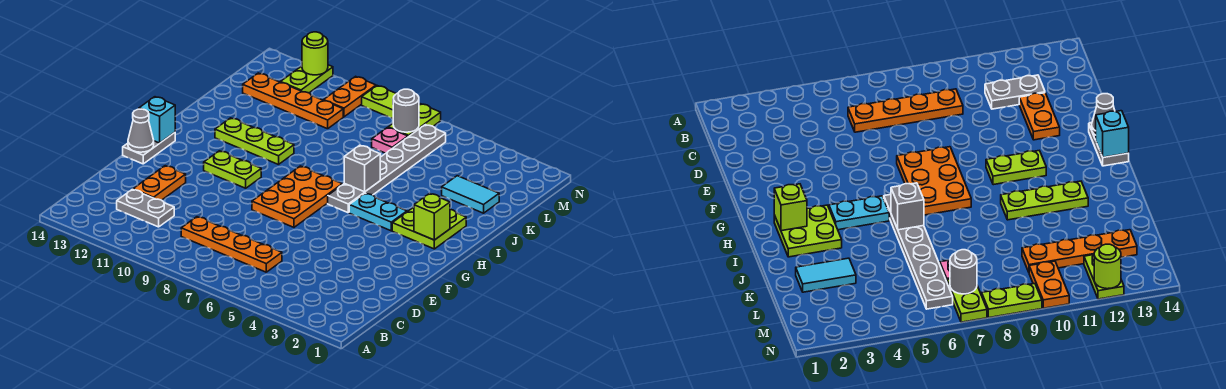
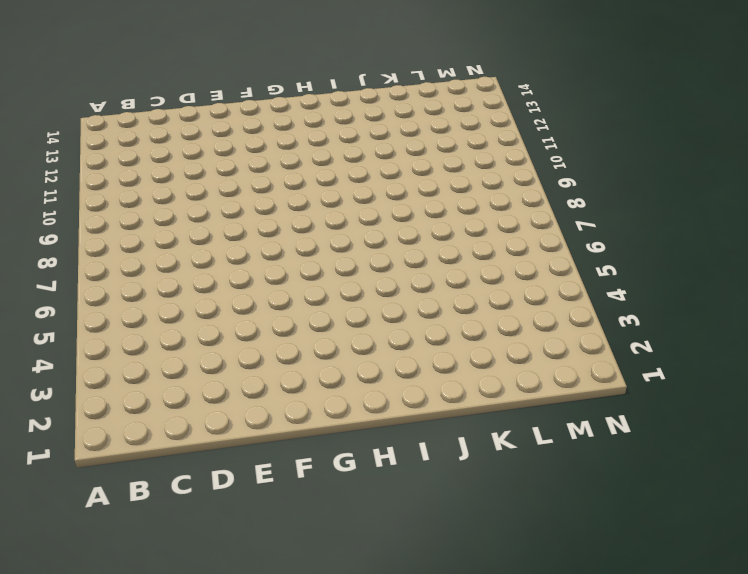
none -> orange plate C6:C9 level 1
none -> grey plate C11:C12 level 1
none -> orange plate D12:E12 level 1

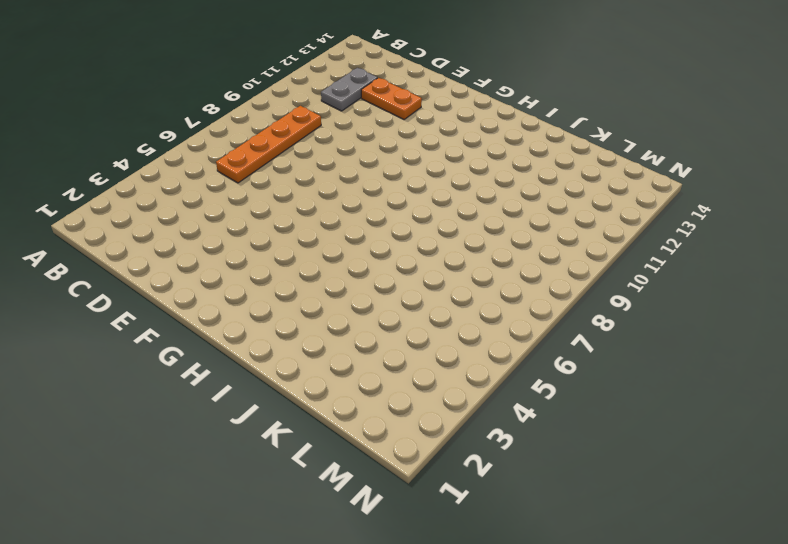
none -> orange plate F7:H8 level 1
none -> grey plate F14:G14 level 1
none -> lime plate G10:G11 level 1

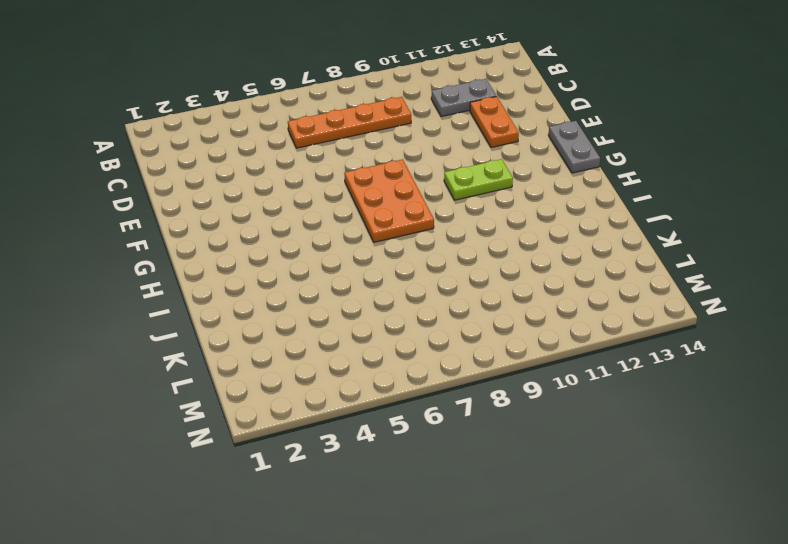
none -> lime plate H2:I3 level 1
none -> cyan plate H4:H5 level 1
none -> grey plate H6:M6 level 1

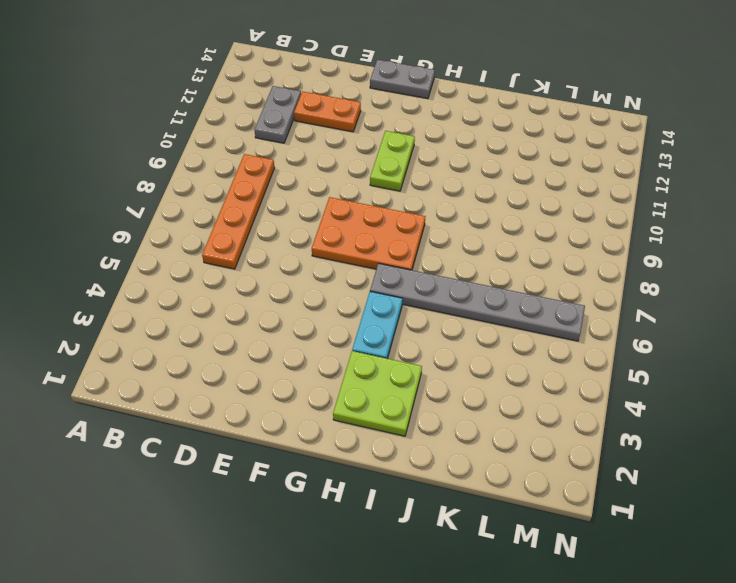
none -> lime plate I10:I12 level 1
none -> cyan tile K2:K3 level 1
none -> pink plate L7 level 1

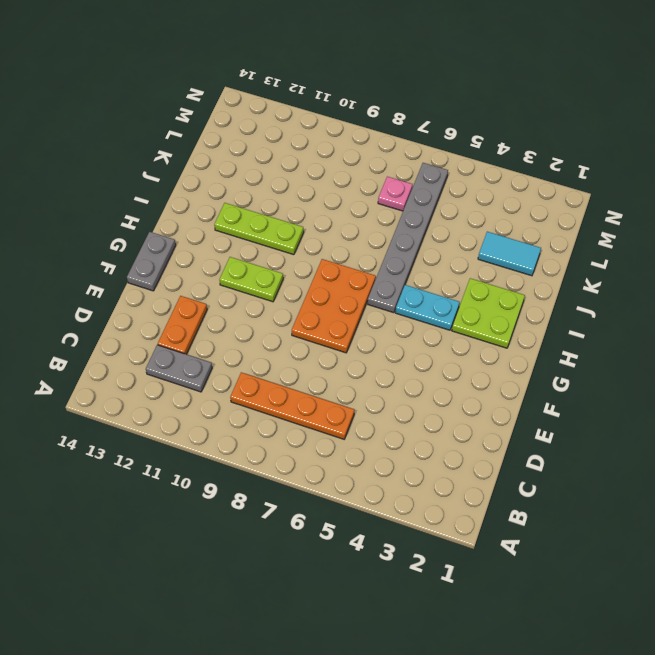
none -> orange plate L10:L13 level 1
none -> lime plate M7:N7 level 1
none -> orange plate M10:N10 level 1

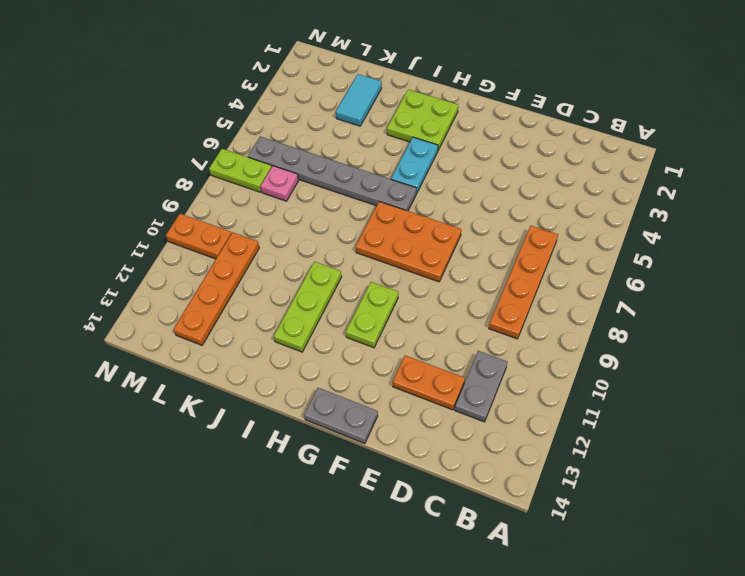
none -> lime plate M12:N12 level 1
none -> lime plate N8:N9 level 1
none -> grey cone F14 level 2

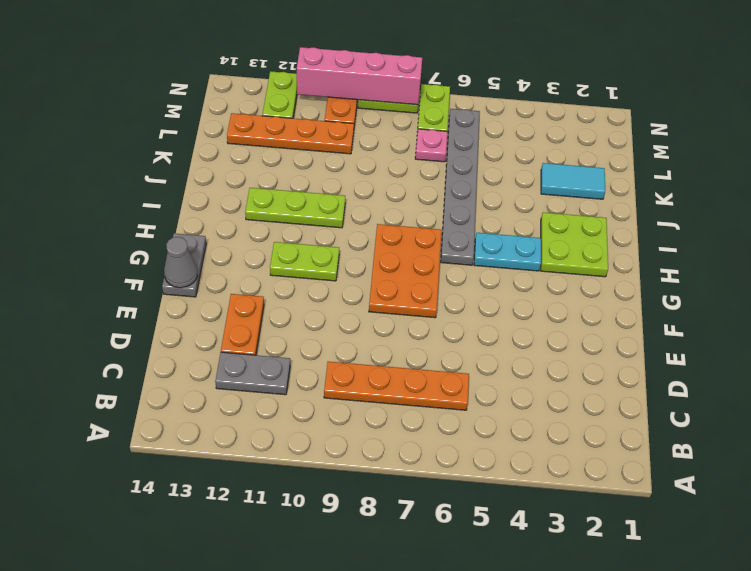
pink brick N8:N11 level 2 -> none
none -> cyan brick G14 level 2
none -> lime brick H2 level 2
none -> grey brick I6 level 2

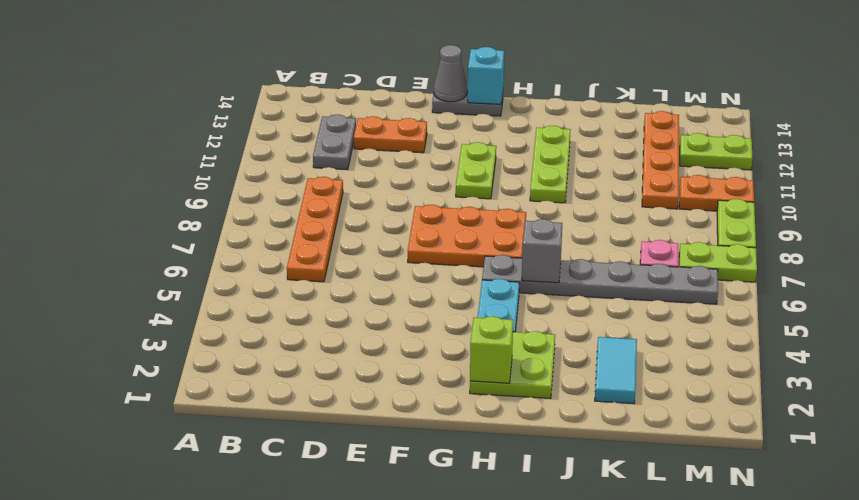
none -> grey round brick M7 level 2
none -> lime round brick N12 level 2

